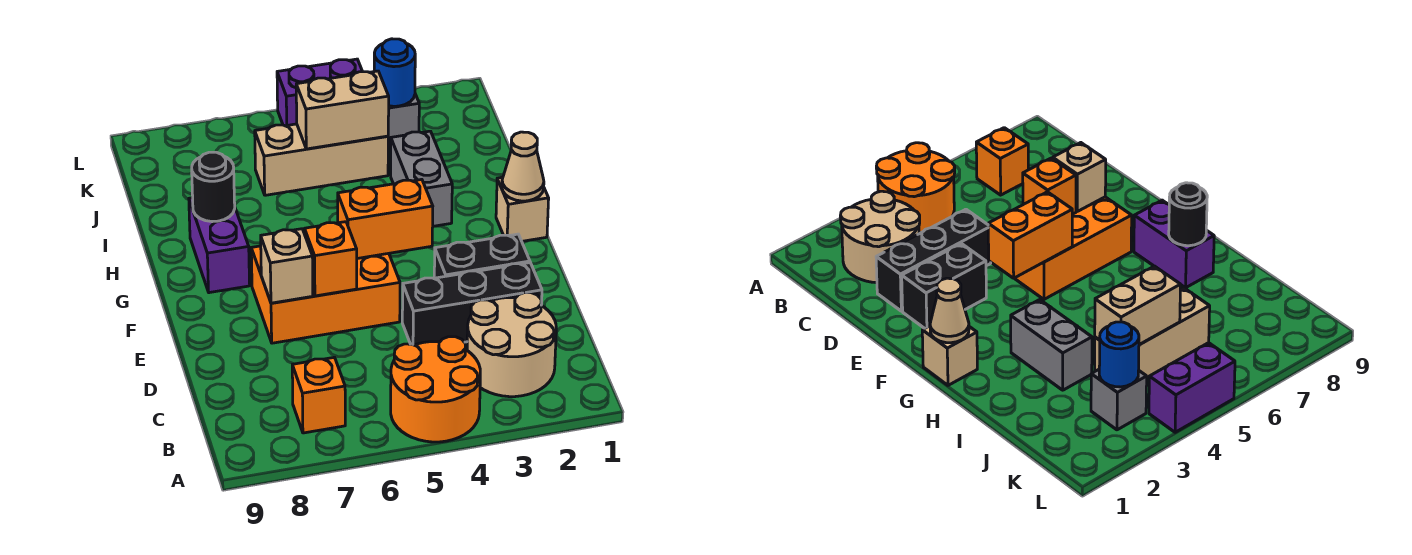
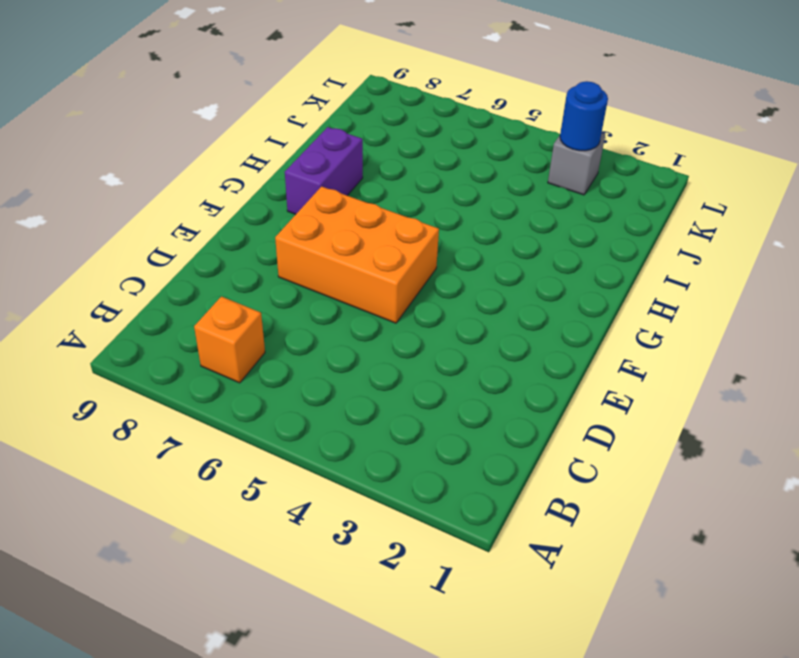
none -> orange round brick A4:B5 level 1
none -> tan round brick B2:C3 level 1
none -> black brick D2:D4 level 1

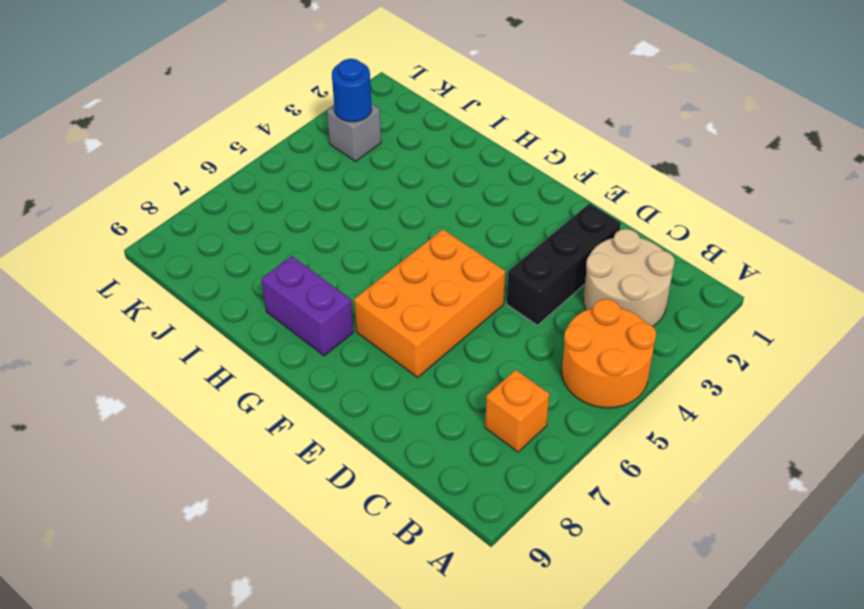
none -> black brick E2:E3 level 1
none -> tan brick G1 level 1
none -> grey brick H3:I3 level 1

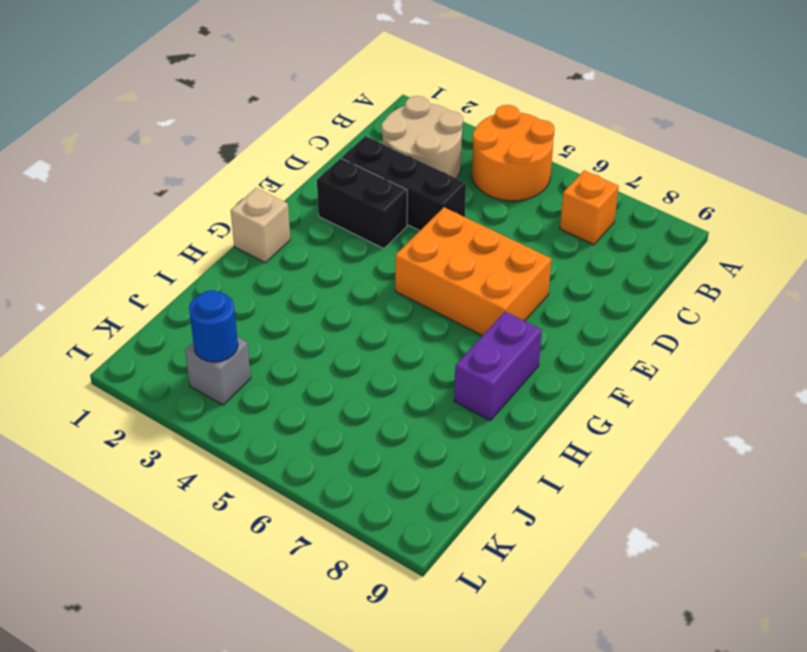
none -> grey brick H3:I3 level 1
none -> tan brick J4:J6 level 1
none -> purple brick L4:L5 level 1

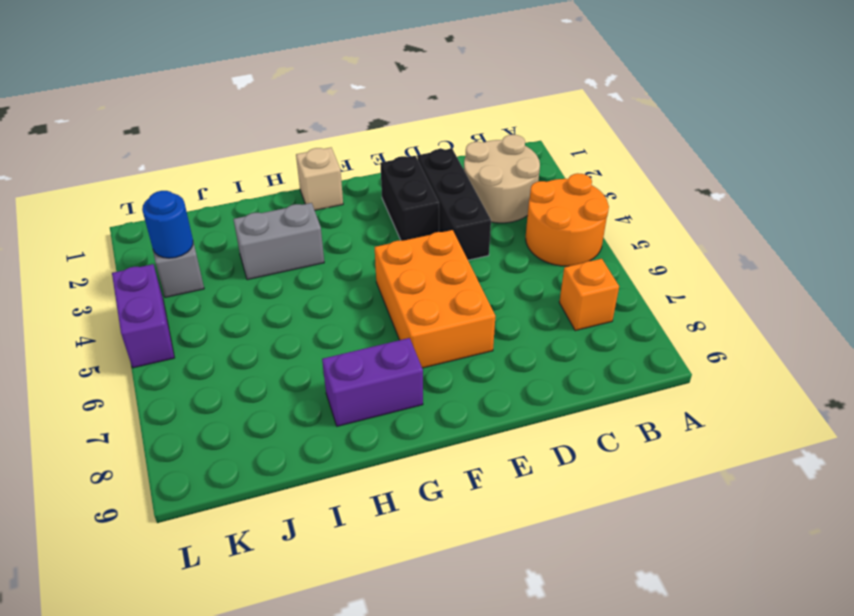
none -> tan brick J4:J6 level 1
none -> orange brick E6 level 2
none -> tan brick E7 level 2

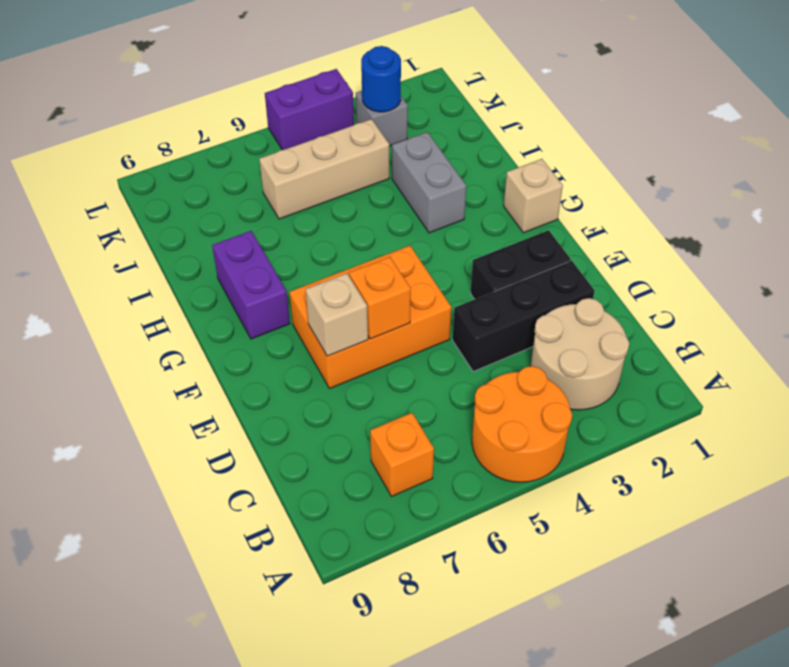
none -> orange brick F4:F5 level 2
none -> tan cone G1 level 2
none -> black round brick H8 level 2

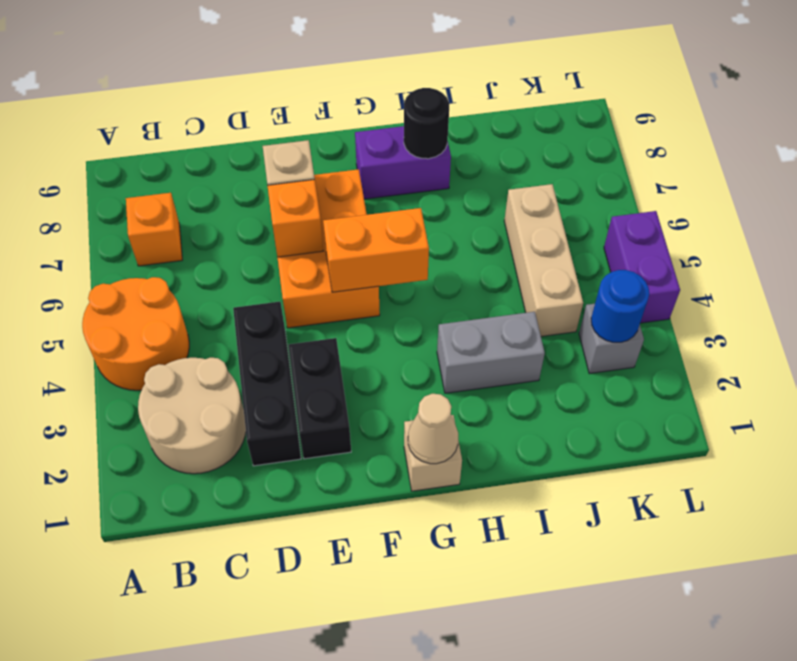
orange brick F5:G5 level 2 -> orange brick F4:F5 level 2
none -> tan brick J4:J5 level 2

